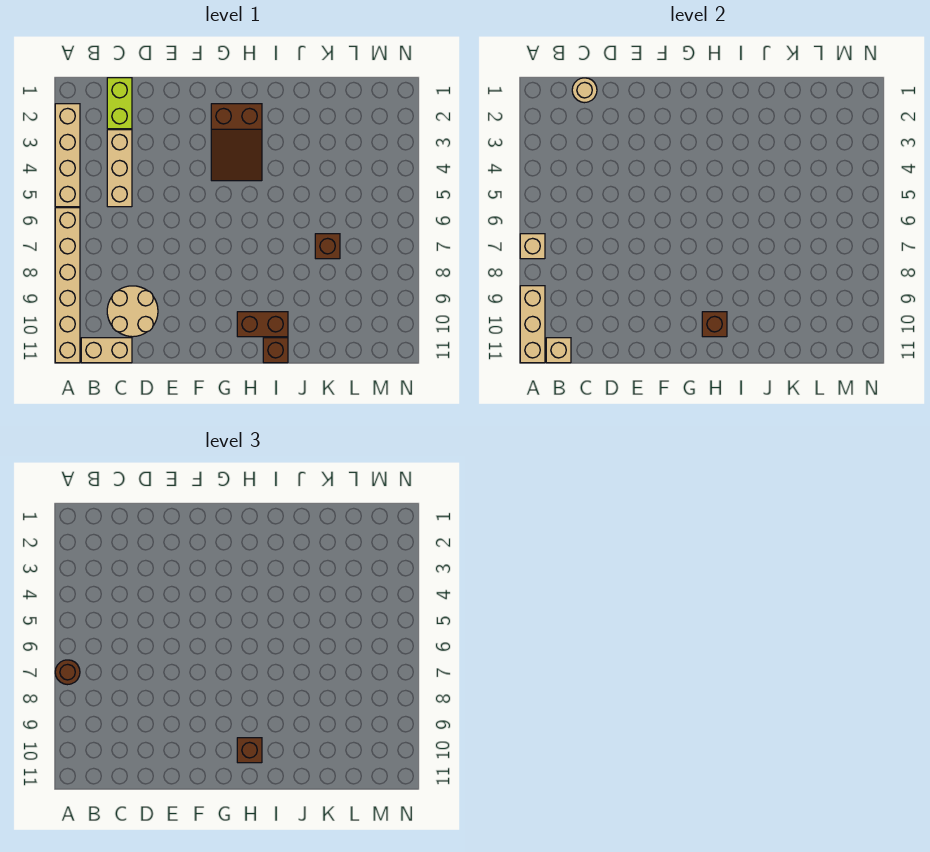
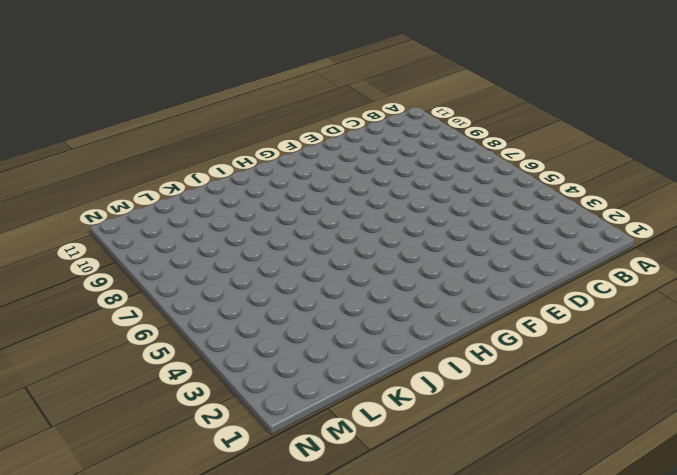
none -> tan brick A2:A5 level 1
none -> tan brick A6:A11 level 1
none -> tan brick B11:C11 level 1

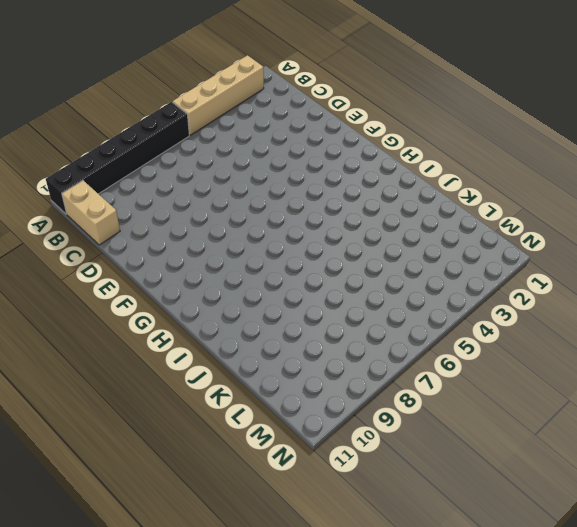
black brick A6:A11 level 1 -> tan brick A6:A11 level 1
none -> lime brick C1:C2 level 1
none -> tan brick C3:C5 level 1
none -> tan round brick C9:D10 level 1

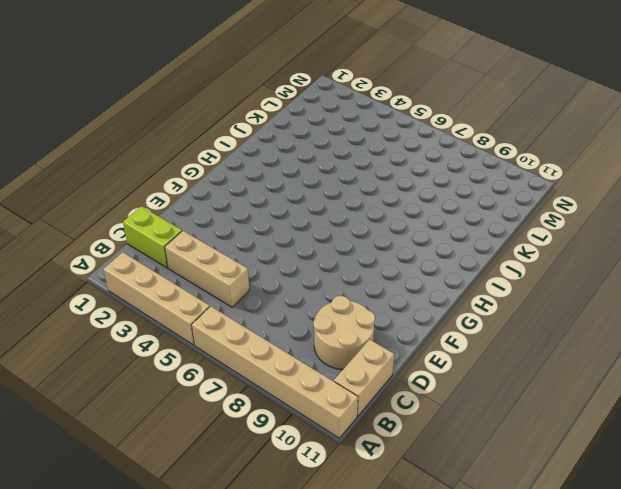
none -> brown slope G2:H4 level 1 top 2
none -> brown brick H10:I10 level 1
none -> brown brick I11 level 1

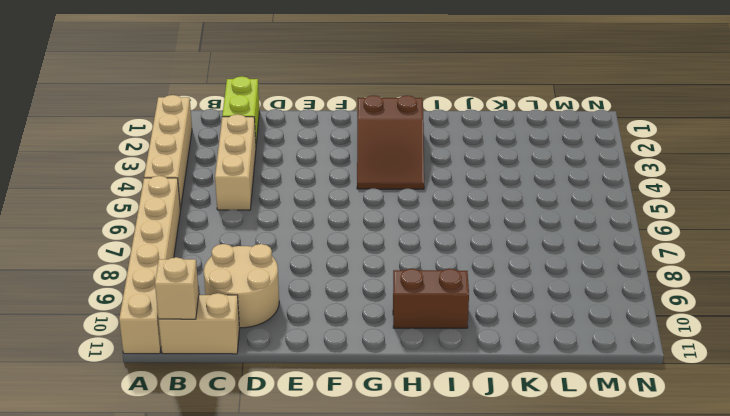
none -> brown brick I11 level 1
none -> brown brick K7 level 1
none -> tan brick A7 level 2

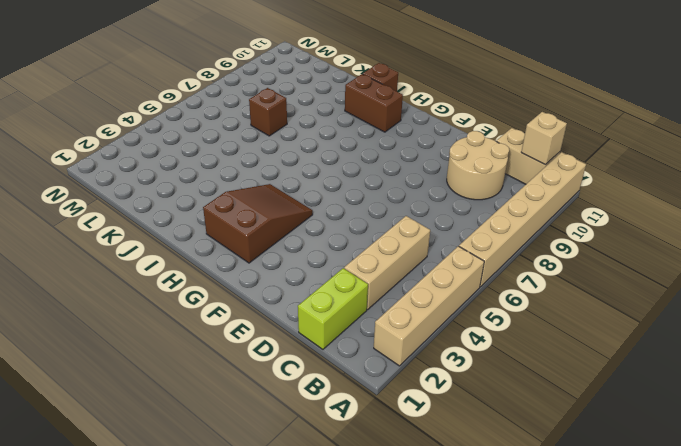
none -> tan brick A7 level 2
none -> tan brick A9:A11 level 2
none -> tan round brick C1 level 2

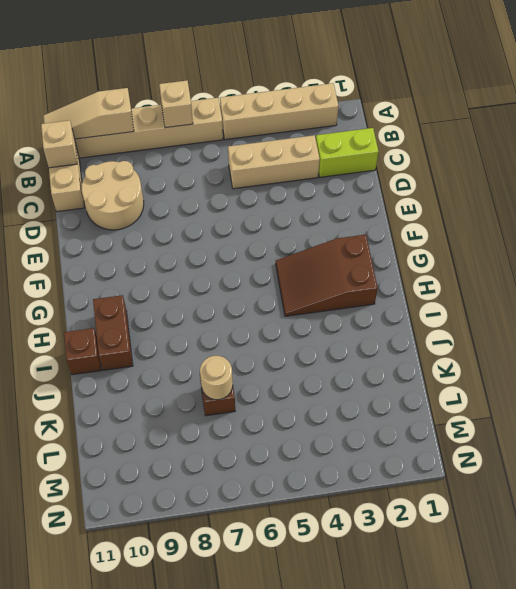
tan slope A9:A11 level 2 top 9 -> tan brick A9:A11 level 2
tan round brick K7 level 2 -> tan round brick C1 level 2
none -> brown brick H10 level 2
none -> brown round brick A7 level 3
none -> brown brick H10 level 3

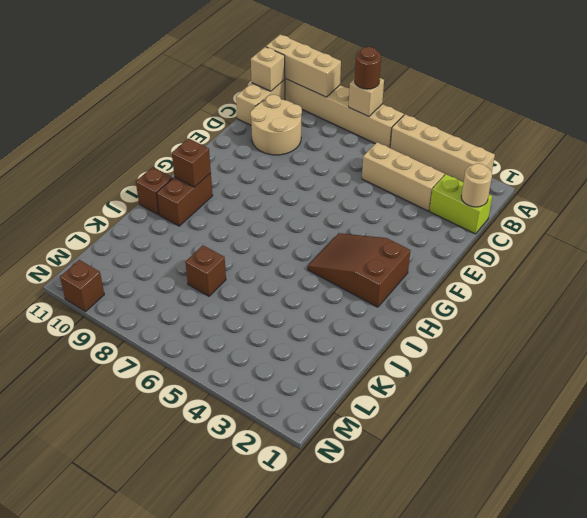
brown brick N10 level 1 -> brown brick H10 level 3

